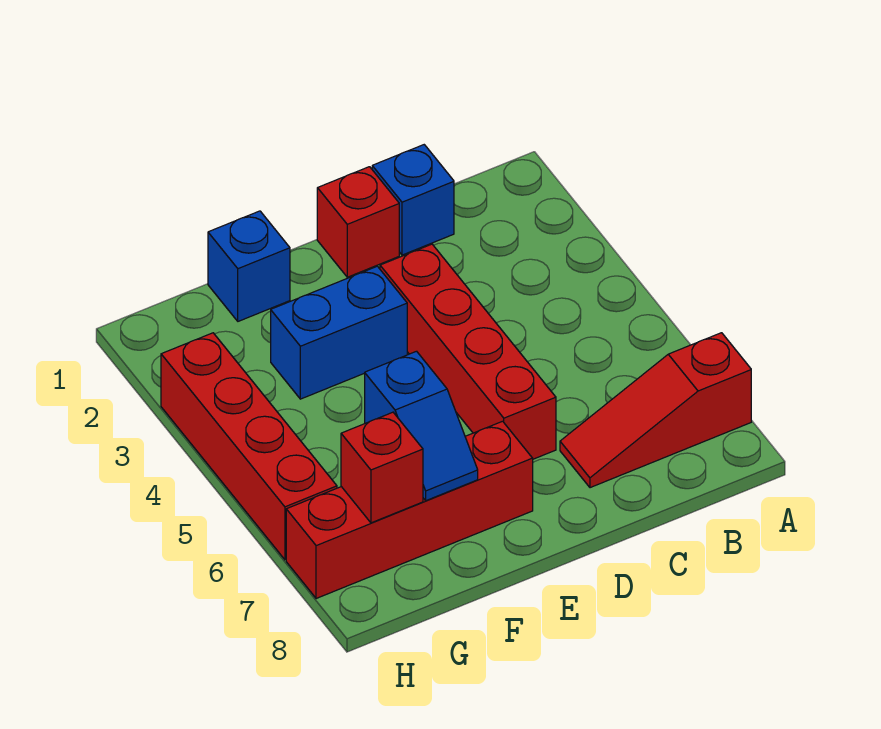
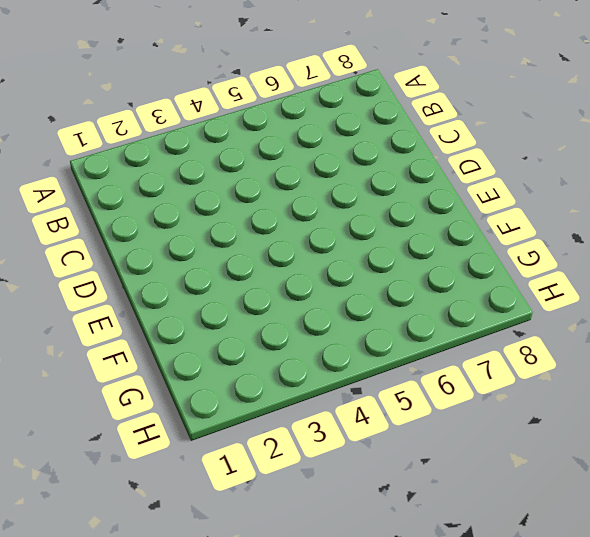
none -> red slope A7:C7 level 1 top A
none -> blue brick C1 level 1

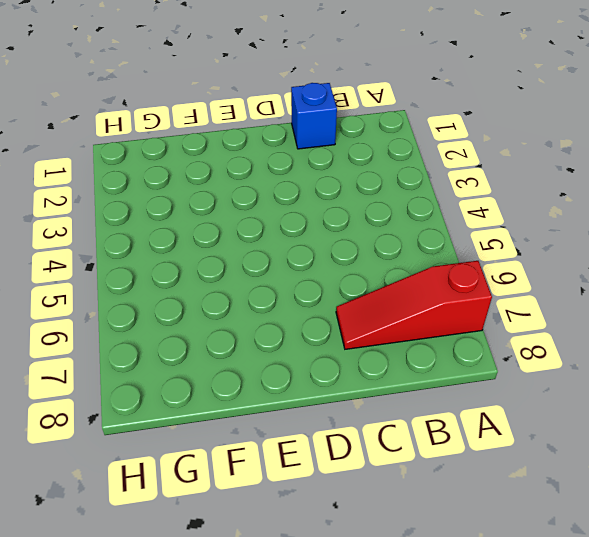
none -> red brick D1 level 1
none -> red brick D3:D6 level 1

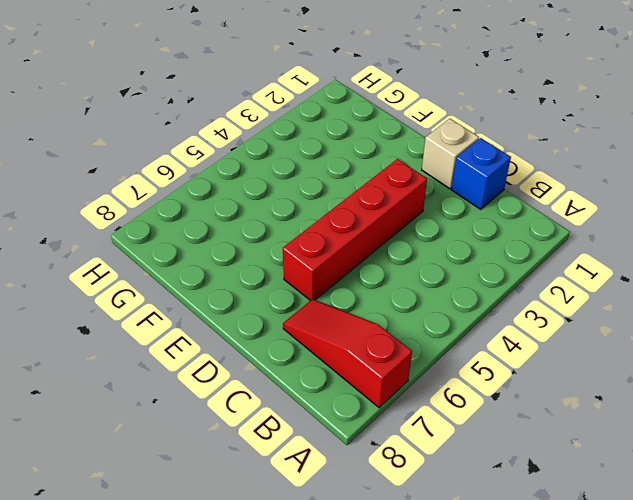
tan brick D1 level 1 -> red brick D1 level 1
none -> blue brick E3:F3 level 1
none -> red brick E7:H7 level 1

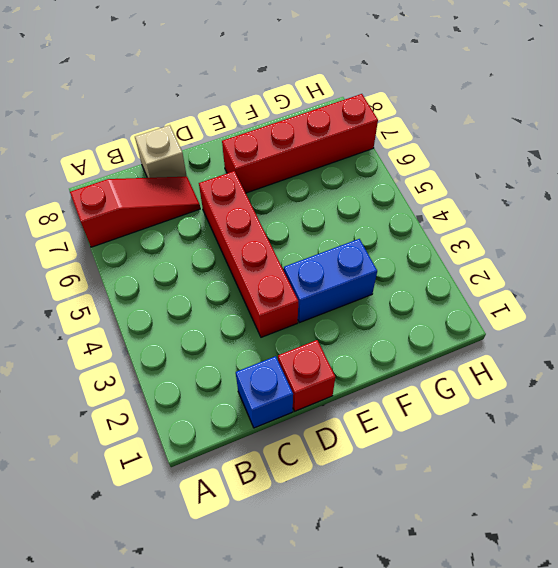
tan brick C8 level 1 -> none
none -> blue brick F1 level 1
none -> red brick H3:H6 level 1

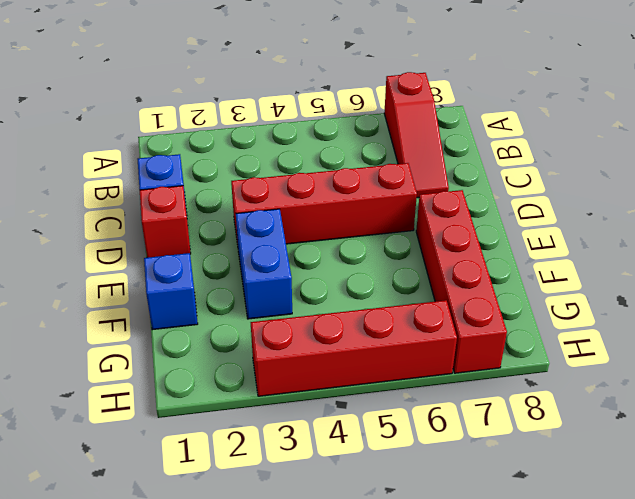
none -> blue slope F6:F7 level 2 top 6
none -> red brick G7 level 2

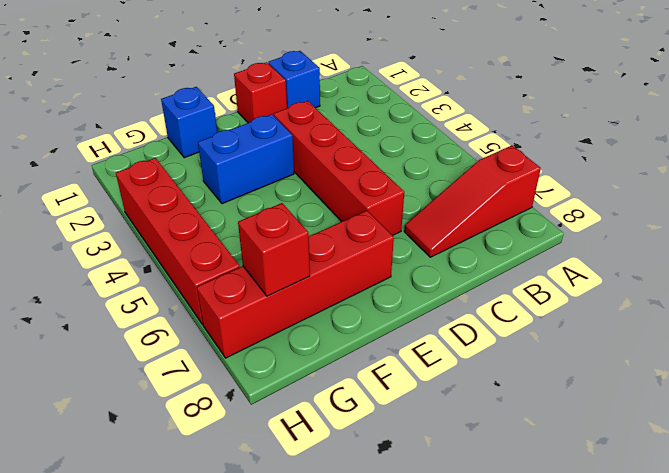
none -> blue slope F6:F7 level 2 top 6

